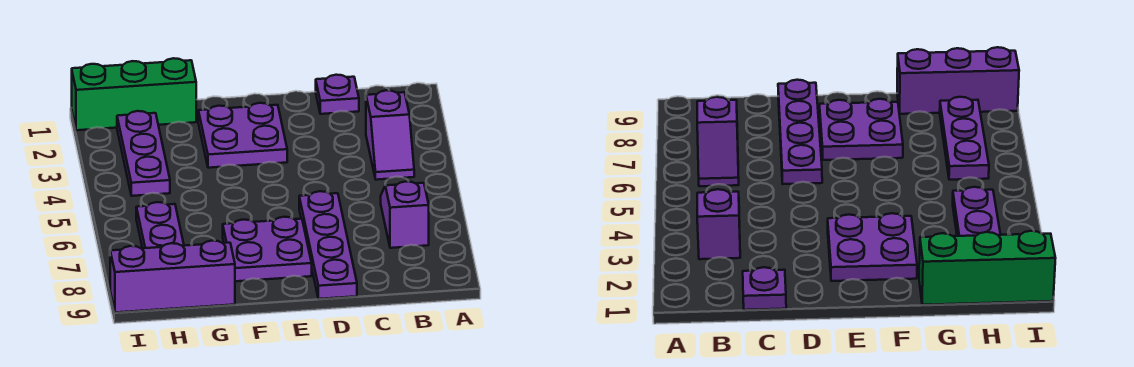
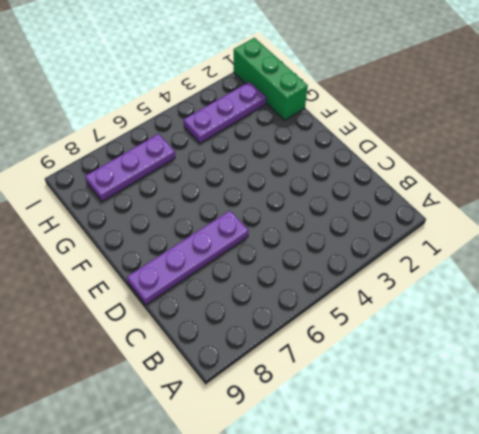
none -> purple slope B3:B4 level 1 top 3
none -> purple slope B6:B7 level 1 top 7

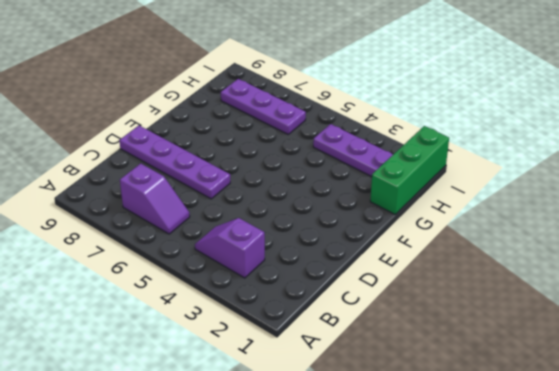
none -> purple plate C1 level 1
none -> purple plate E2:F3 level 1

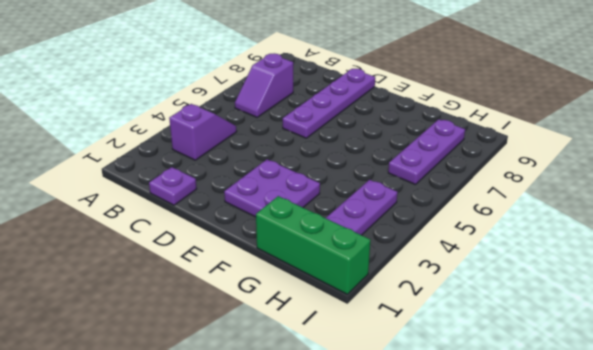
none -> purple plate E7:F8 level 1
none -> purple brick G9:I9 level 1

